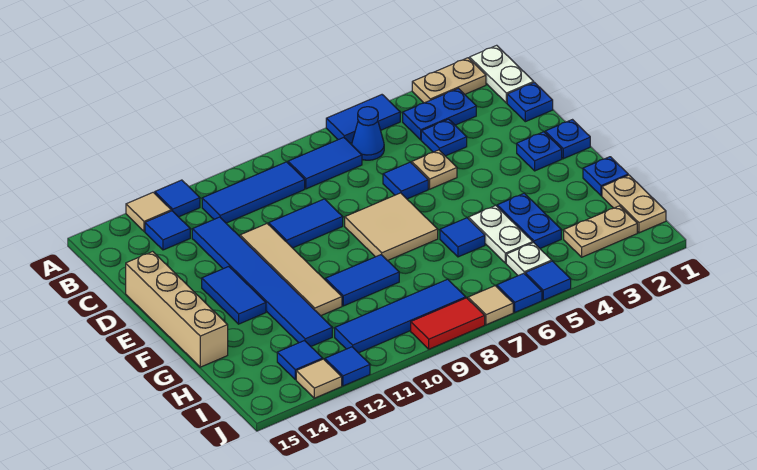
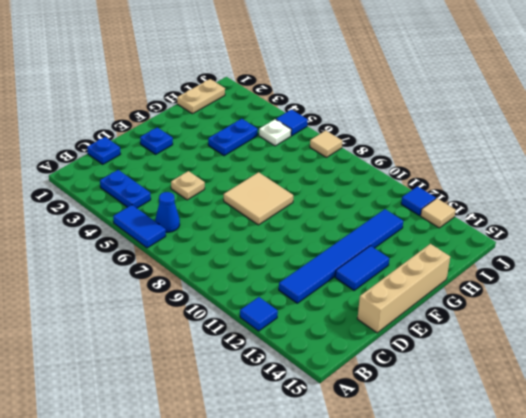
none -> white plate A1:B1 level 1
none -> tan plate A2:A3 level 1
none -> tan tile A13 level 1
none -> blue tile B7:B8 level 1

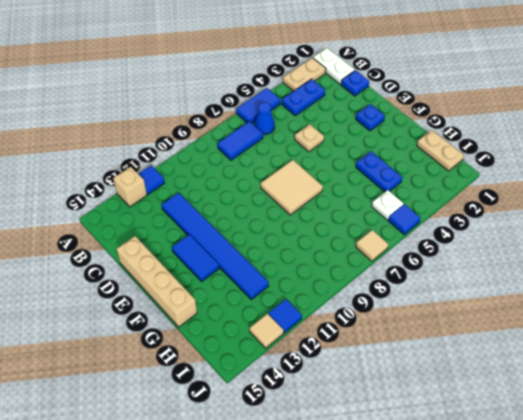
tan brick A13 level 1 -> tan tile A13 level 1
none -> blue tile B9:B11 level 1
none -> blue tile B13 level 1
none -> blue plate C4 level 1
none -> blue tile D6 level 1

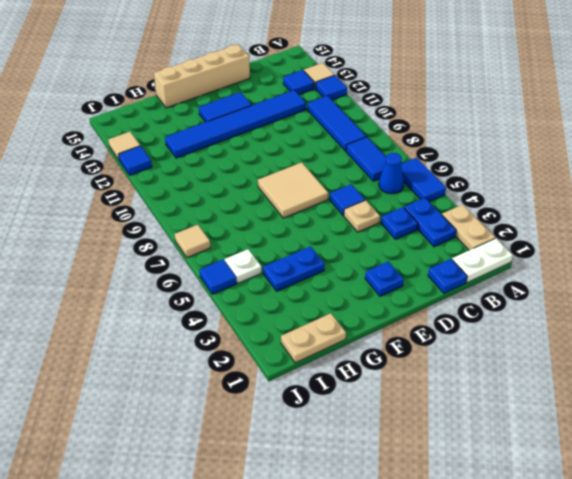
none -> blue tile D9:D10 level 1
none -> tan tile D11:G11 level 1
none -> blue plate E1 level 1
none -> blue plate G1 level 1

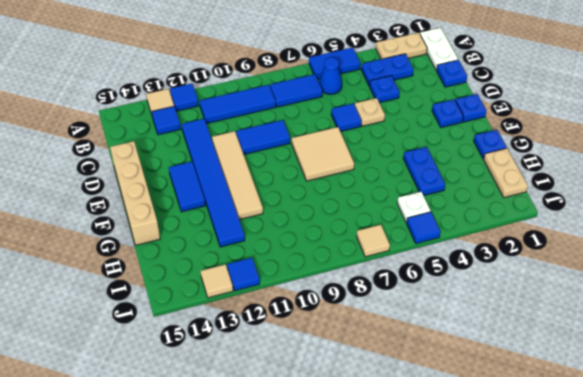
none -> white plate G5:H5 level 1
none -> blue tile G6 level 1
none -> blue tile G9:G10 level 1
none -> tan plate I2:I3 level 1

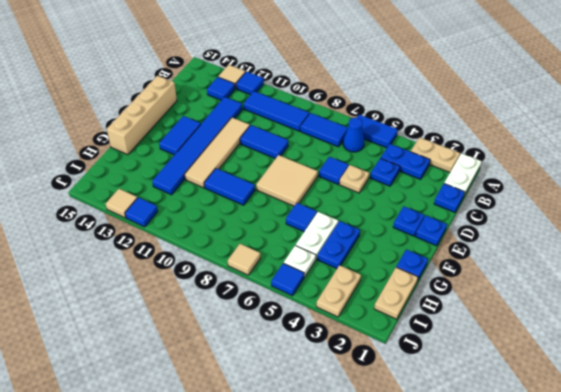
tan plate I3:J3 level 1 -> tan plate I2:I3 level 1
none -> blue tile I8:I11 level 1
none -> blue tile I13 level 1
none -> blue tile J6 level 1
none -> red tile J8:J9 level 1

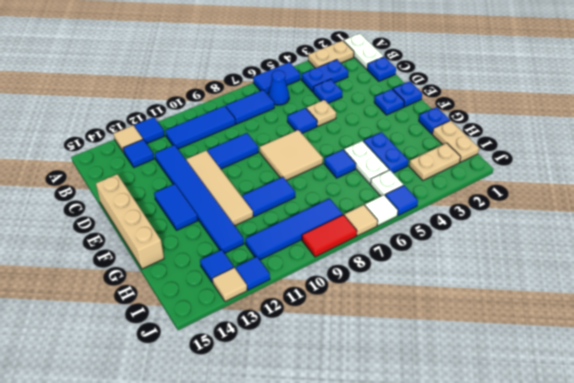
white tile J6 level 1 -> blue tile J6 level 1

